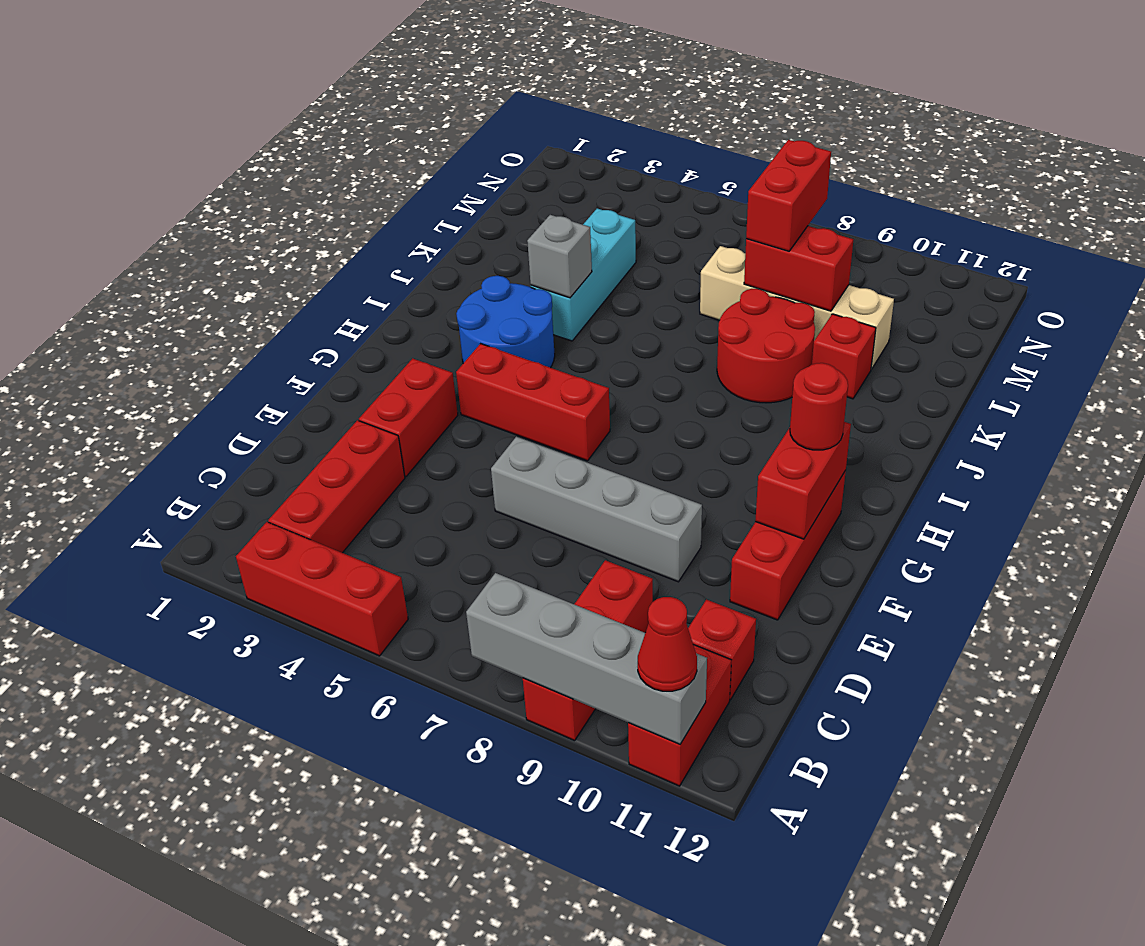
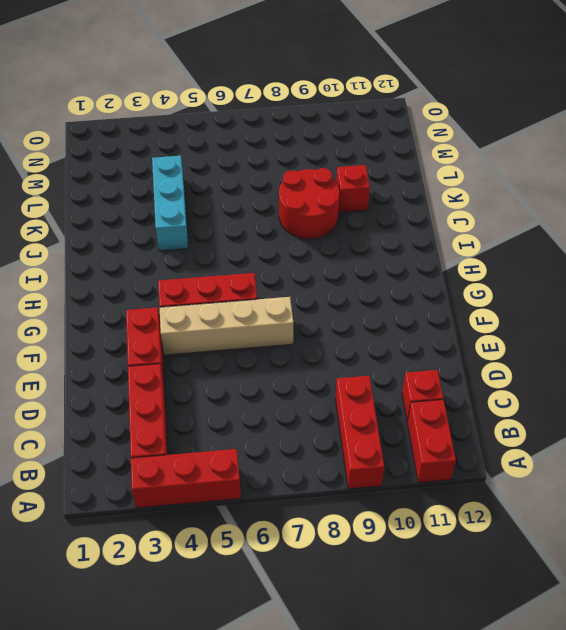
tan brick F4:F7 level 1 -> tan brick L7:L10 level 1
none -> grey brick E6:E9 level 1
none -> red brick E11:G11 level 1
none -> blue round brick H3:I4 level 1

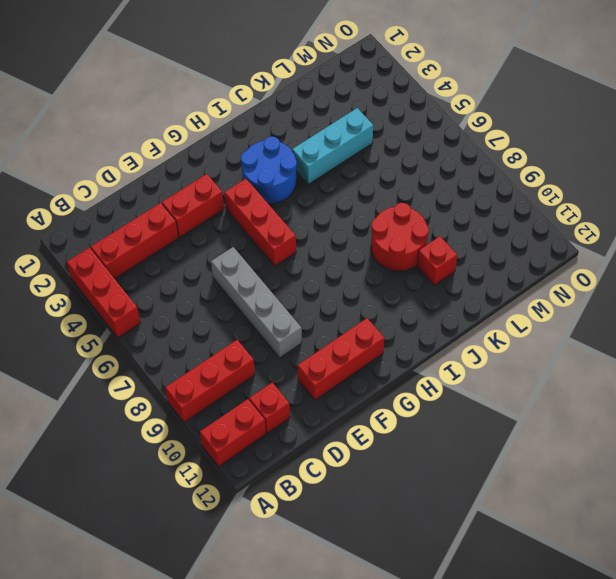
none -> tan brick L7:L10 level 1
none -> grey brick A8:A11 level 2
none -> red brick F11:G11 level 2

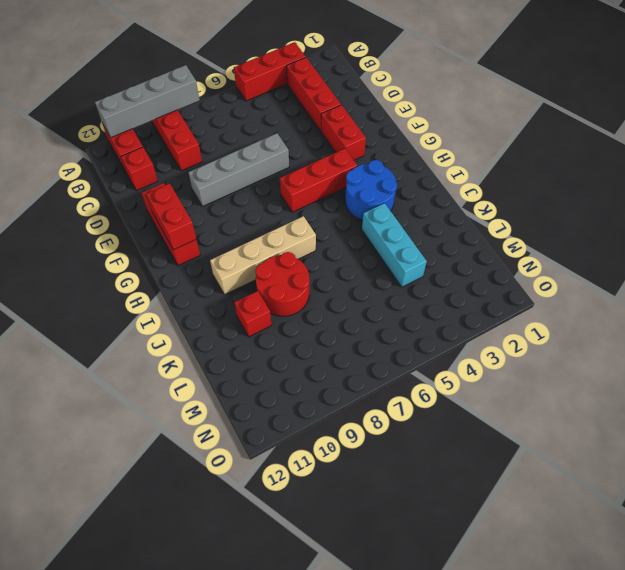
tan brick I7:I10 level 1 -> tan brick L7:L10 level 1
none -> grey brick J4 level 2
none -> red brick L8:L9 level 2
none -> red cone A11 level 3

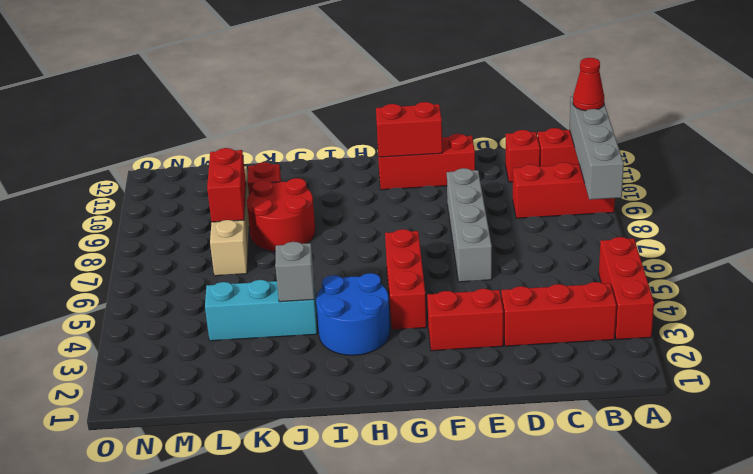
none -> red round brick G11 level 3
none -> red brick L8:M8 level 3

